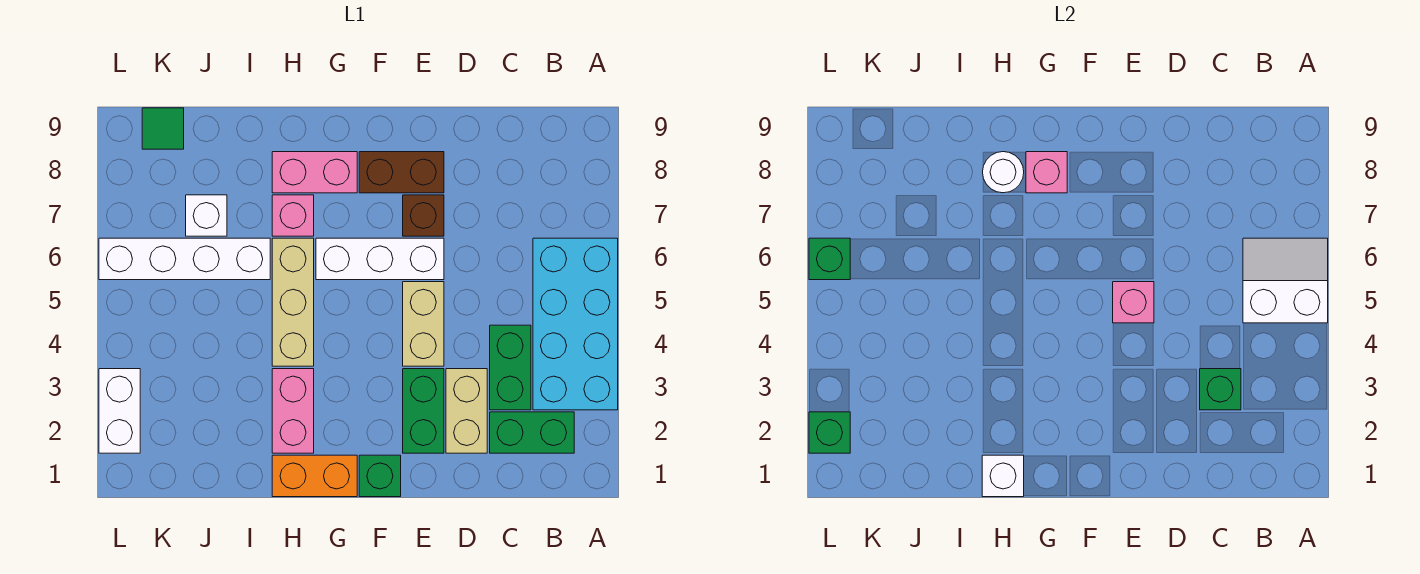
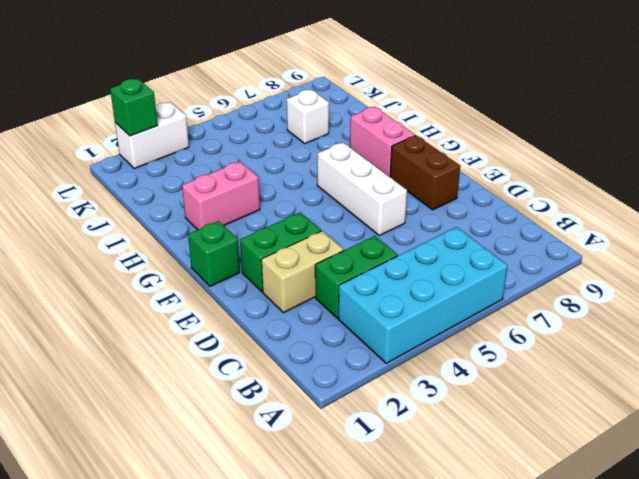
none -> green brick B2:C2 level 1
none -> tan brick E4:E5 level 1
none -> brown brick E7 level 1

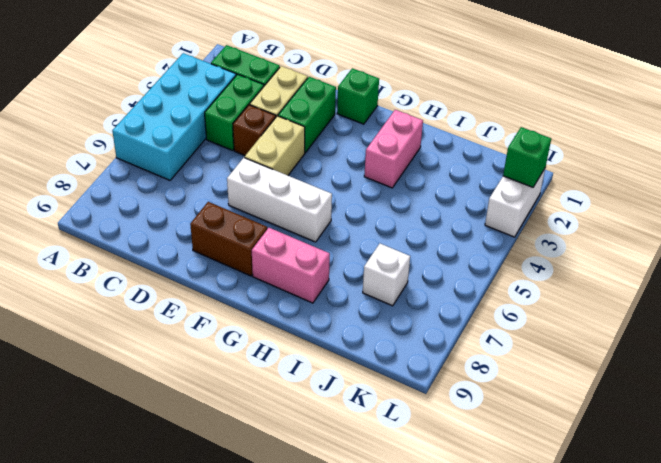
brown brick D4 level 1 -> brown brick E7 level 1
none -> orange brick G1:H1 level 1
none -> tan brick H4:H6 level 1
none -> pink brick H7 level 1

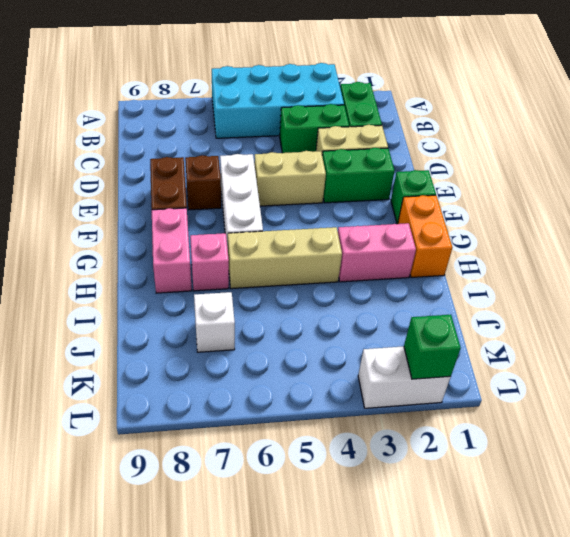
none -> white brick I6:L6 level 1
none -> green tile K9 level 1
none -> white slope A5:B6 level 2 top 5

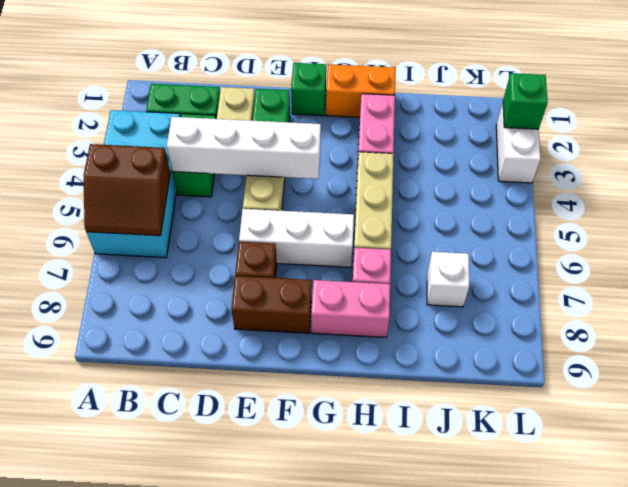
brown slope A5:B6 level 2 top 5 -> white slope A5:B6 level 2 top 5
white brick C4:F4 level 2 -> white brick I6:L6 level 1
none -> green tile K9 level 1
none -> green brick C3 level 2
none -> pink brick E5 level 2

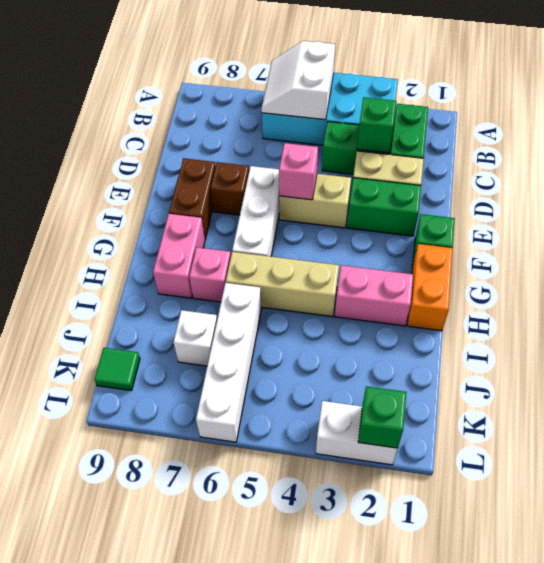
none -> pink brick G8 level 2
none -> white brick H1 level 2
none -> white round brick H8 level 2

